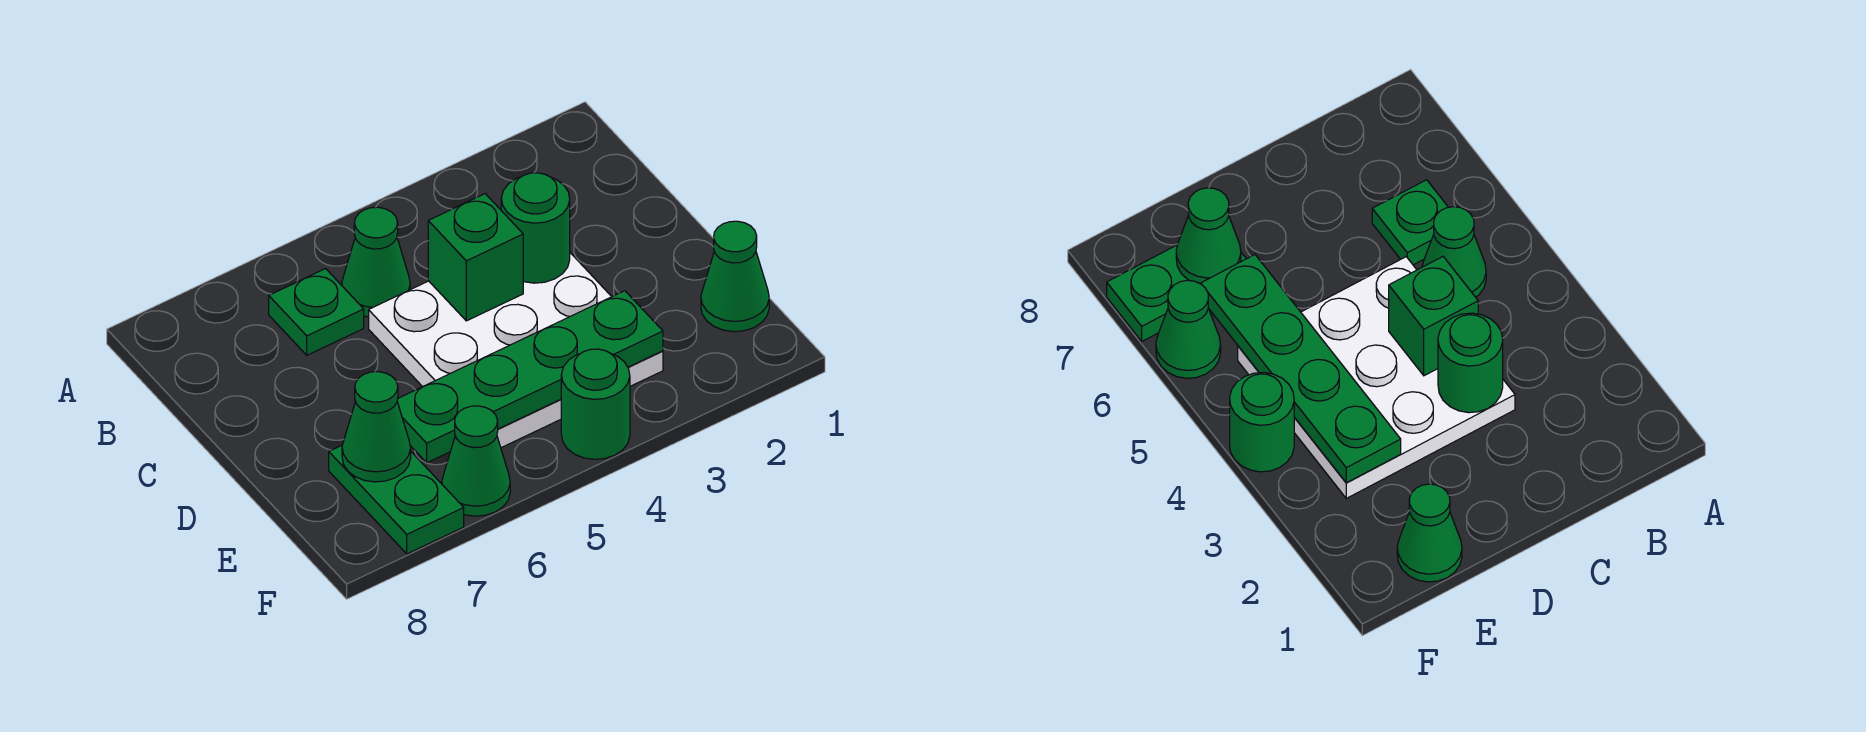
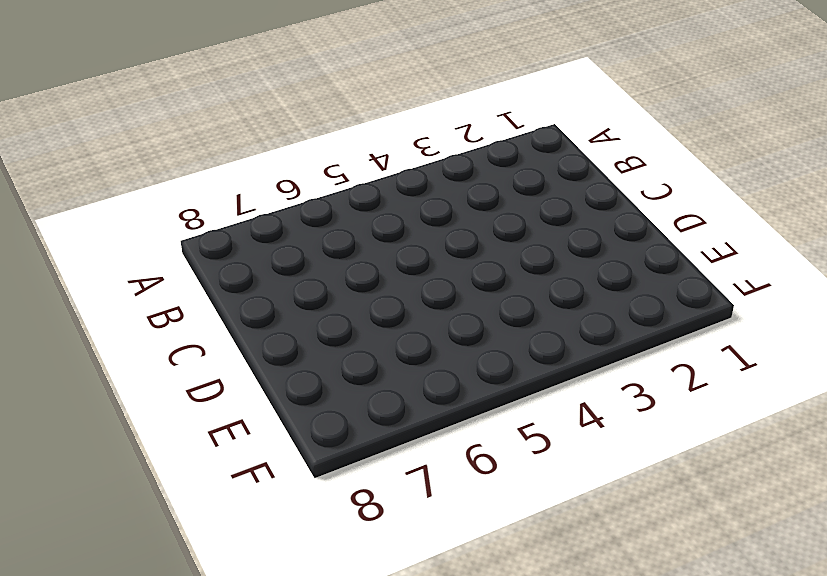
none -> green cone B5 level 1
none -> green plate B6 level 1

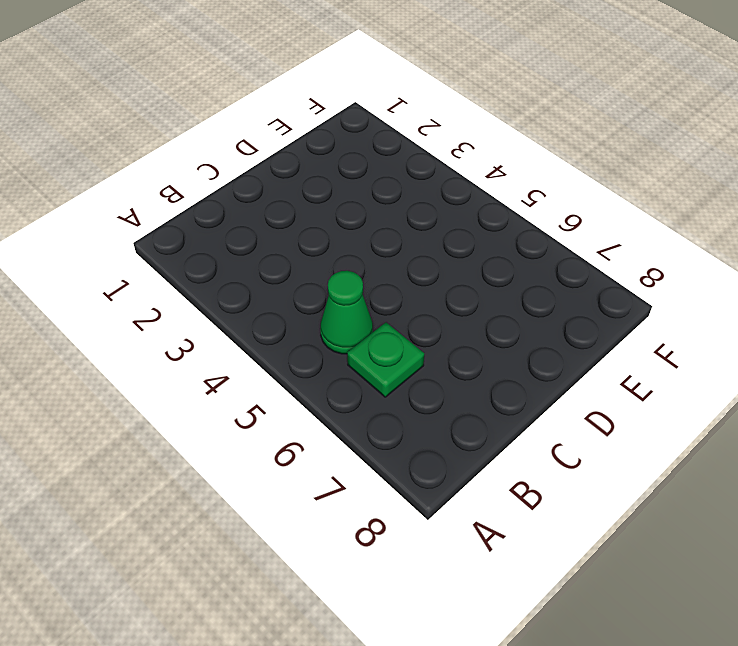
none -> white plate C3:E5 level 1
none -> green cone E1 level 1

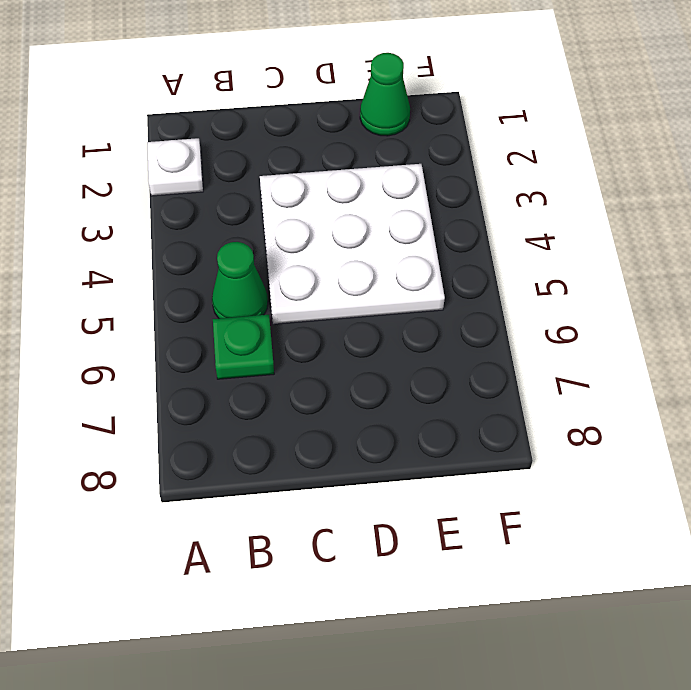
white plate A2 level 1 -> none
none -> green plate E7:F7 level 1
none -> green round brick F4 level 1

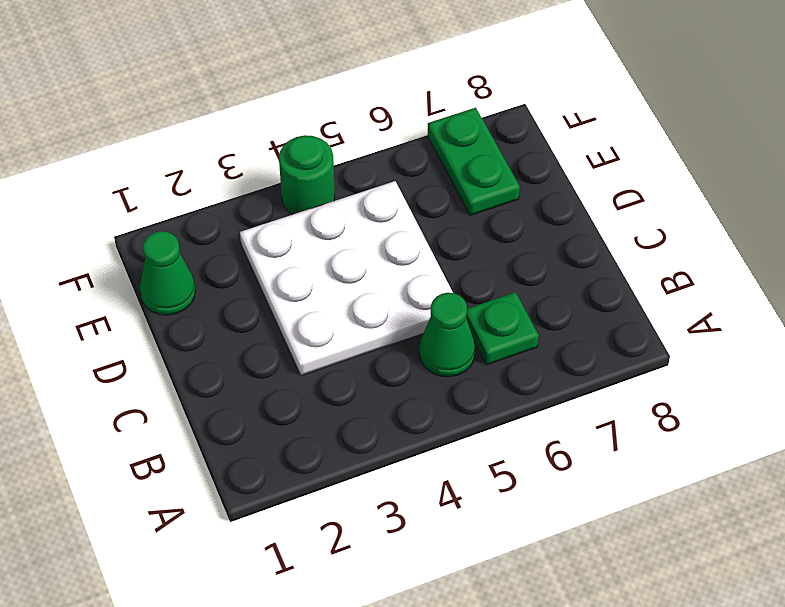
none -> green cone F6 level 1
none -> green round brick C3 level 2

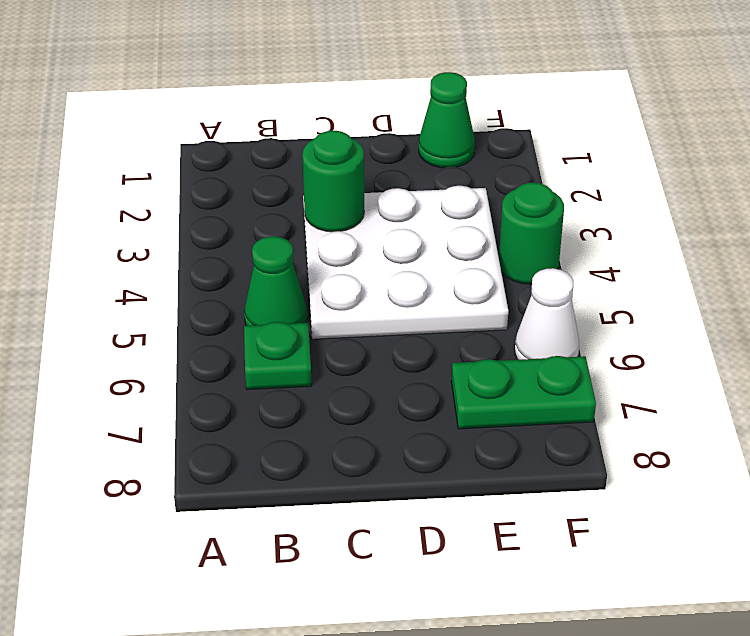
white cone F6 level 1 -> green cone F6 level 1
none -> green brick C4 level 2
none -> green plate E3:E6 level 2

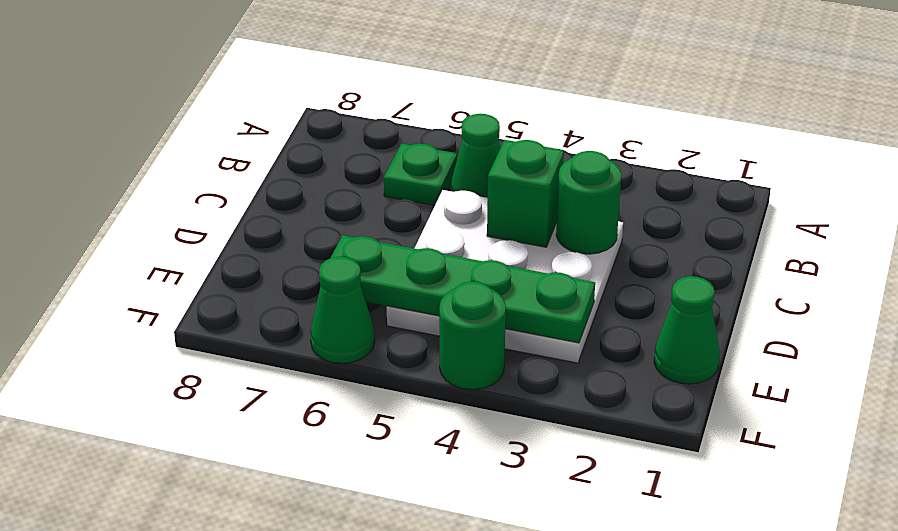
none -> green plate E7:F7 level 1
none -> green cone E7 level 2

